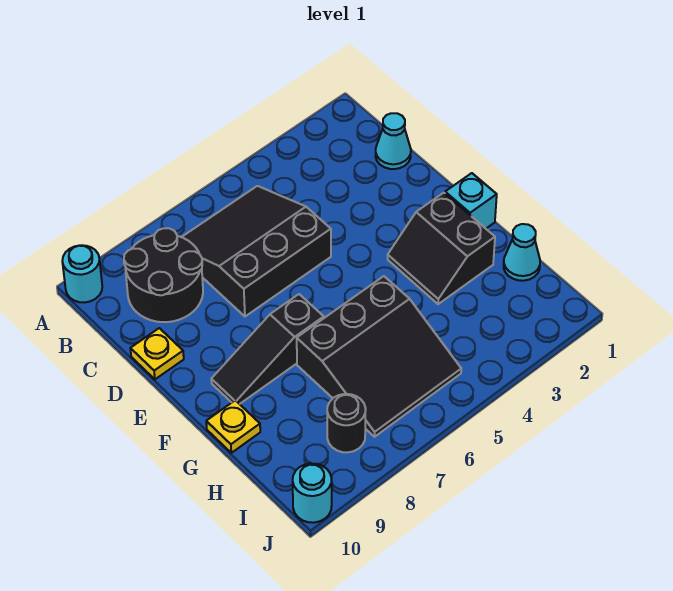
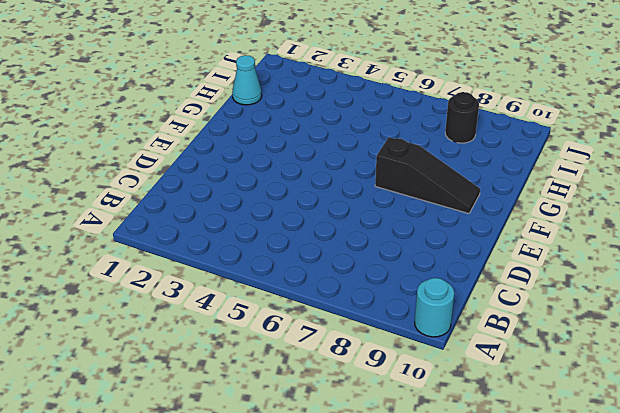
none -> black slope B5:D7 level 1 top D
none -> black round brick B8:C9 level 1
none -> cyan cone C1 level 1

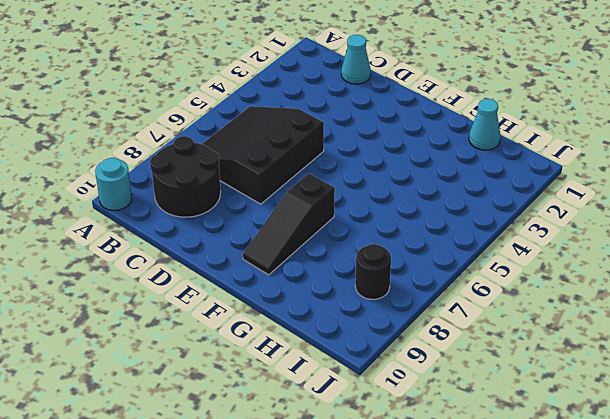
none -> yellow plate D10 level 1
none -> cyan brick F1 level 1
none -> black slope F2:G3 level 1 top 2

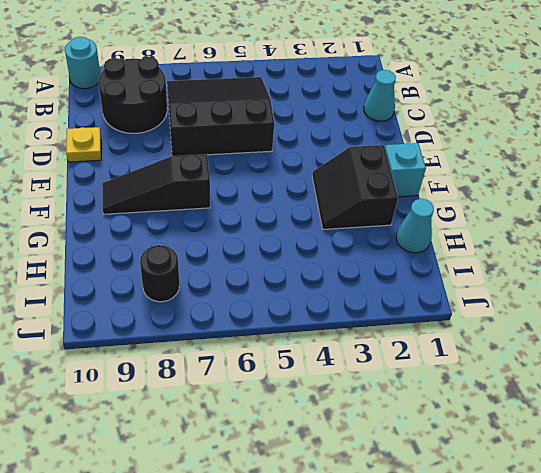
none -> black slope G5:I7 level 1 top G
none -> yellow plate G10 level 1
none -> cyan round brick J10 level 1

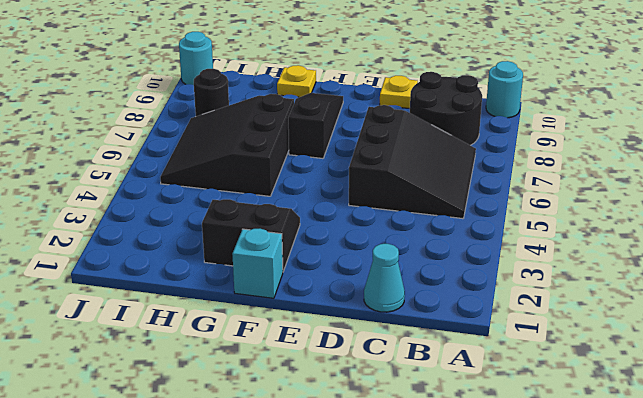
none -> cyan cone H1 level 1

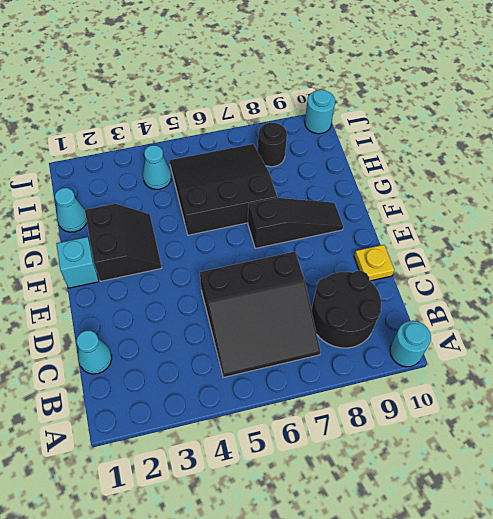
cyan cone I4 level 1 -> none
none -> yellow plate G10 level 1

